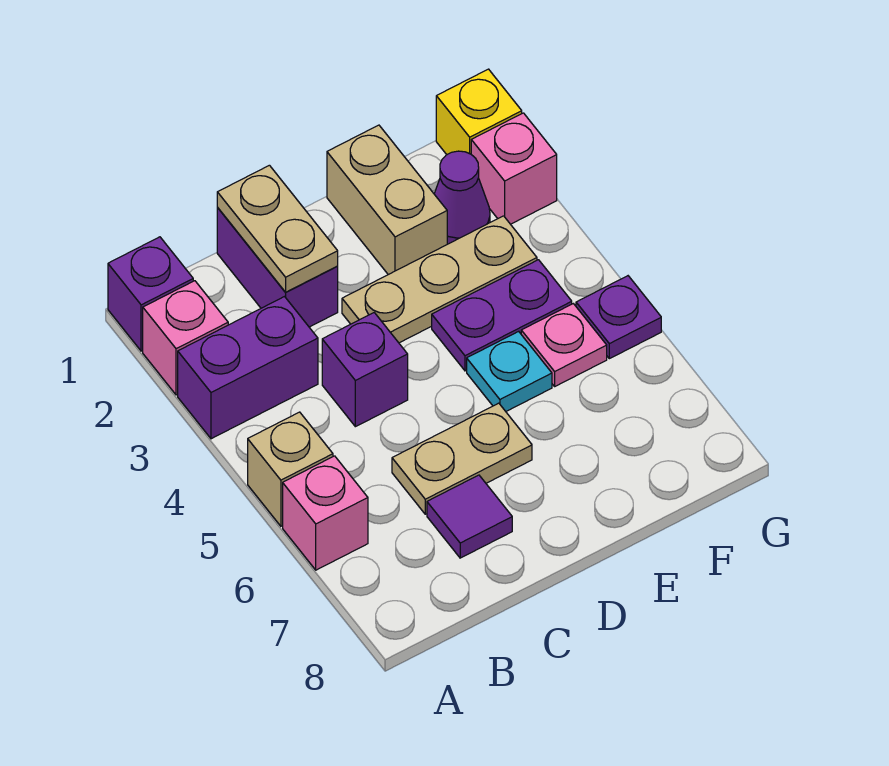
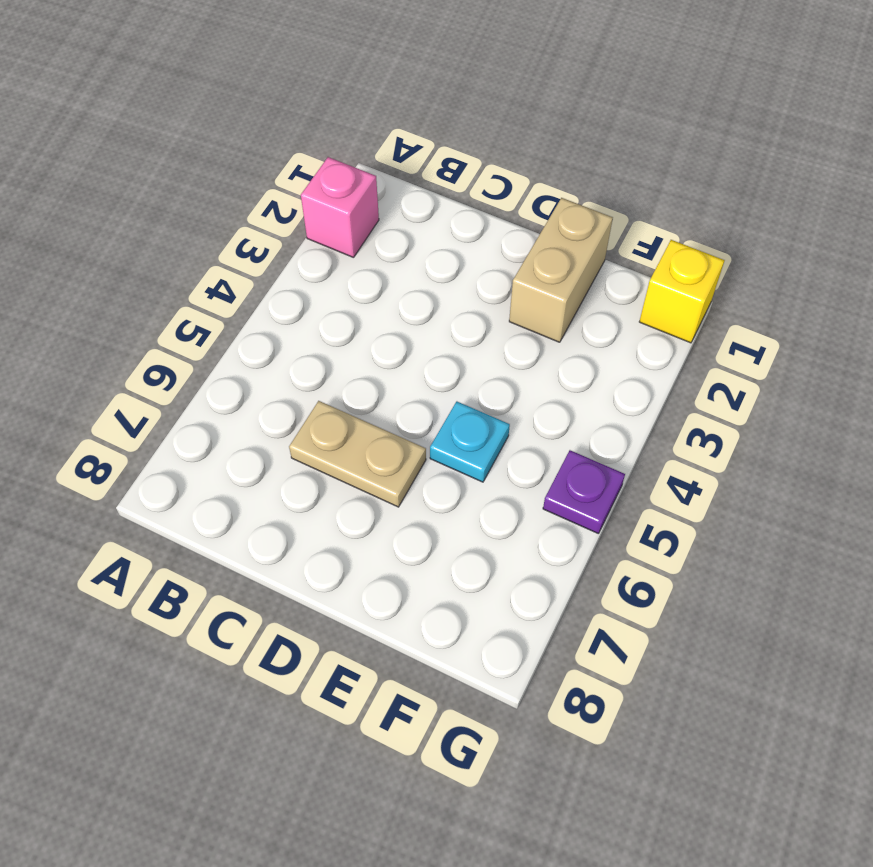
none -> purple brick A1 level 1
none -> purple brick A3:B3 level 1
none -> tan brick A5 level 1

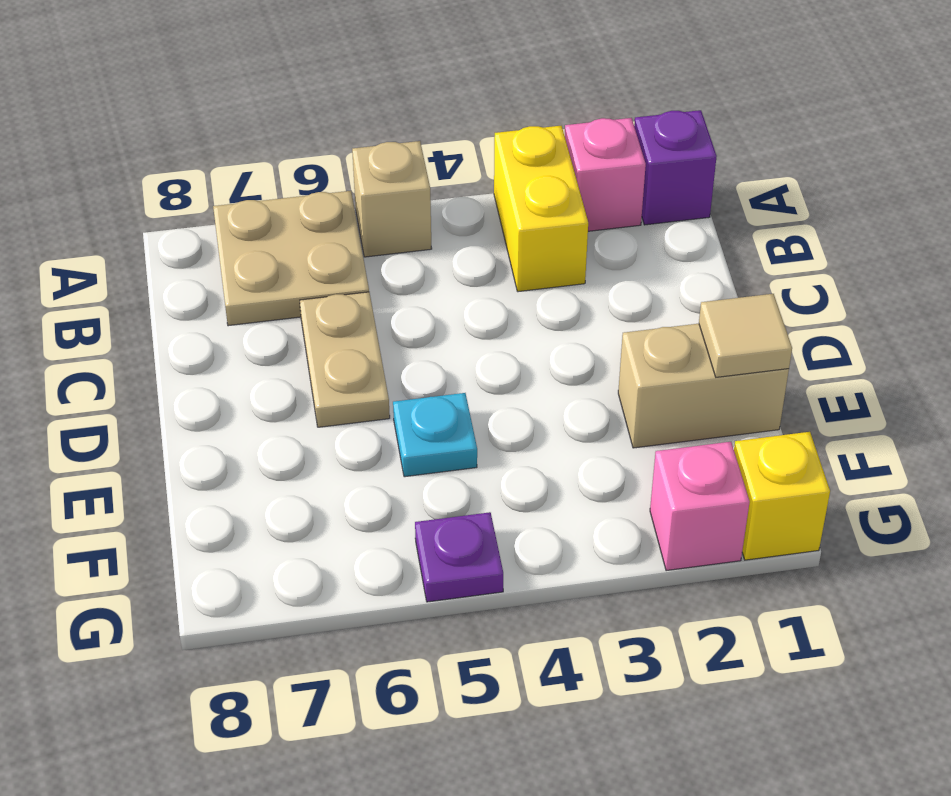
yellow brick A3:B3 level 1 -> purple brick A3:B3 level 1
tan plate A6:B7 level 1 -> pink brick A6 level 1
tan tile E1 level 2 -> none
none -> purple brick C1:C2 level 1
none -> purple brick C4 level 1
none -> purple tile C7 level 1

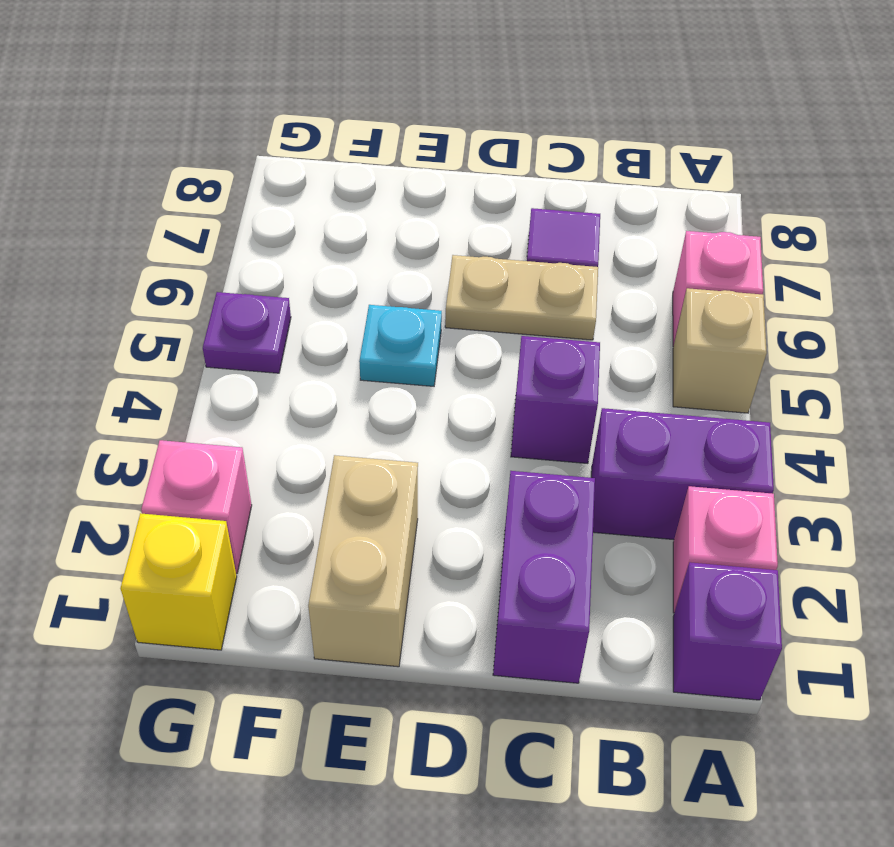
none -> tan plate D3:F3 level 1
none -> purple plate E4:F4 level 1
none -> purple cone F2 level 1

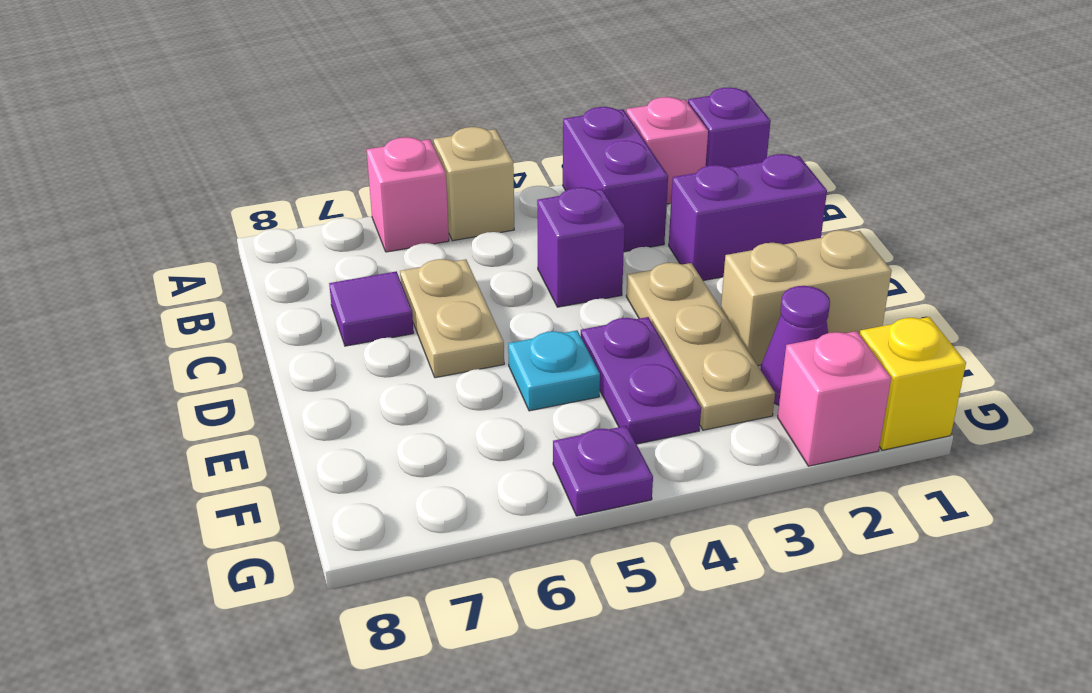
none -> pink plate F5 level 1
none -> tan plate C1:C2 level 2

